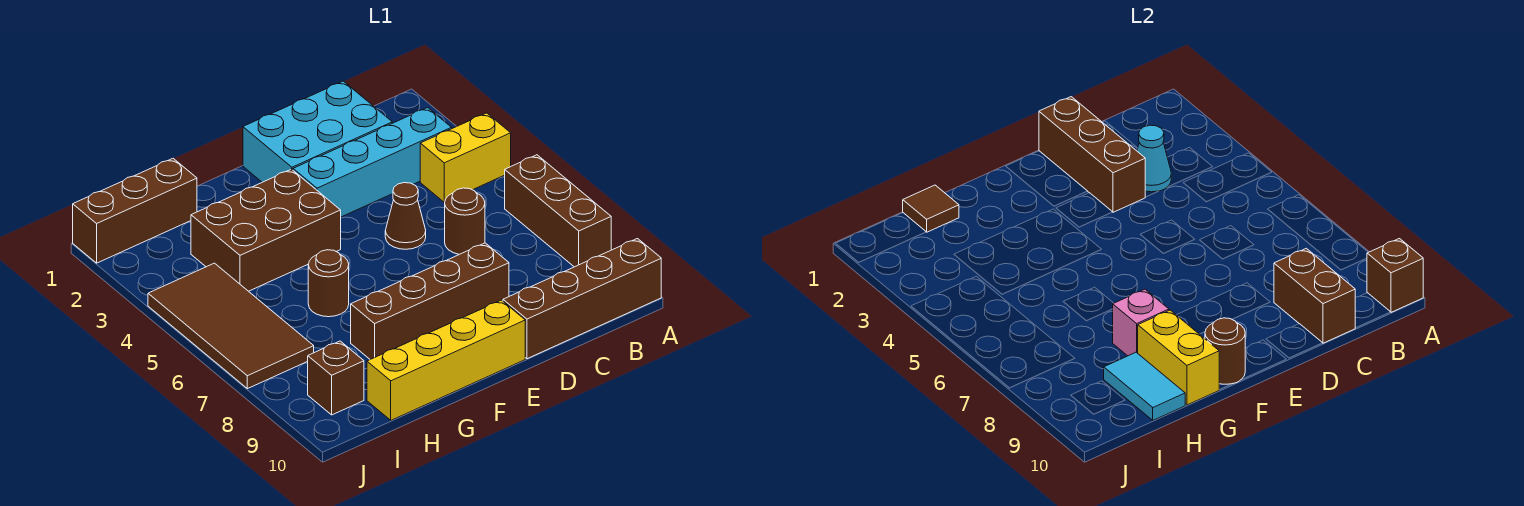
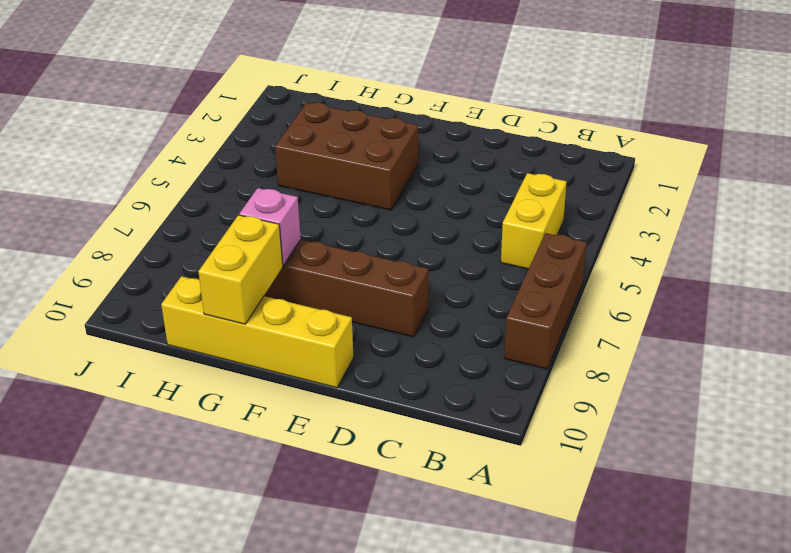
yellow brick B4:B5 level 1 -> yellow brick A4:B4 level 1
none -> brown brick A10:D10 level 1
none -> cyan brick B3:E3 level 1
none -> cyan brick C1:E2 level 1

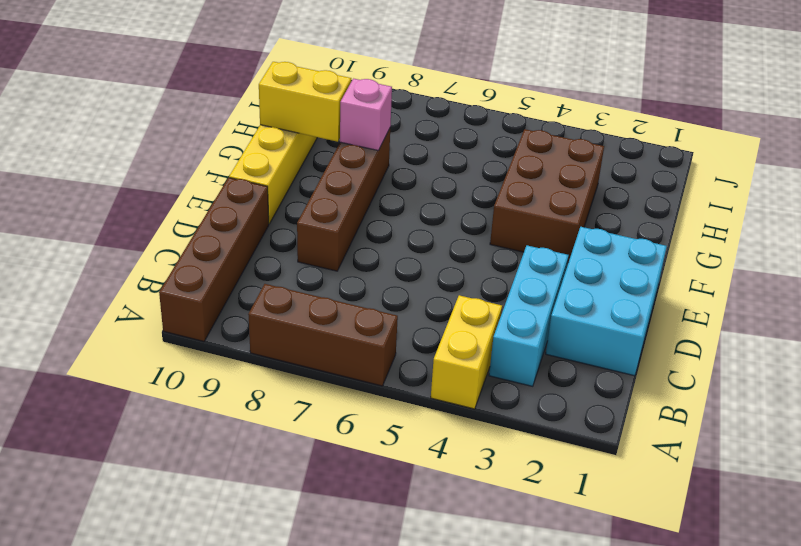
cyan brick B3:D3 level 1 -> cyan brick B3:E3 level 1
none -> brown round brick C6 level 1
none -> brown cone D5 level 1
none -> brown round brick G6 level 1

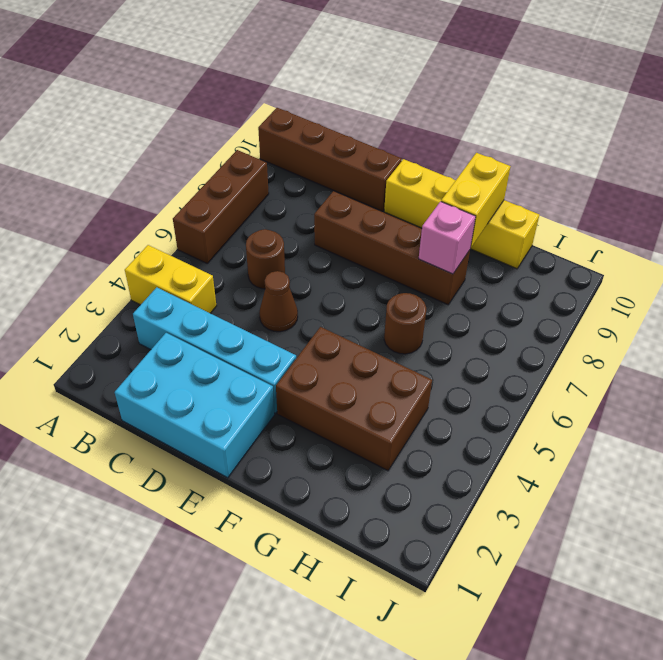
none -> brown brick H1:J1 level 1
none -> brown tile I4:J7 level 1
none -> brown brick I9 level 1

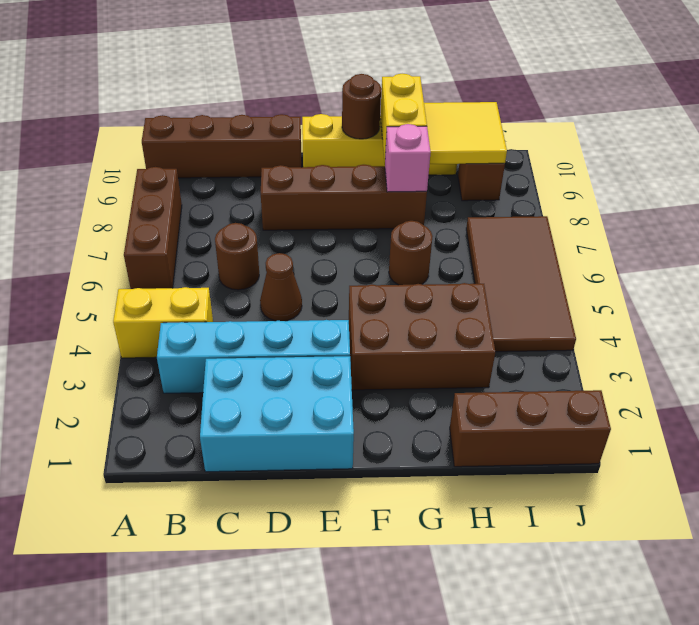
yellow tile H9:I10 level 2 -> cyan tile H9:H10 level 2
none -> brown brick A10 level 2
none -> cyan cone C3 level 2
none -> brown brick C9:C10 level 2

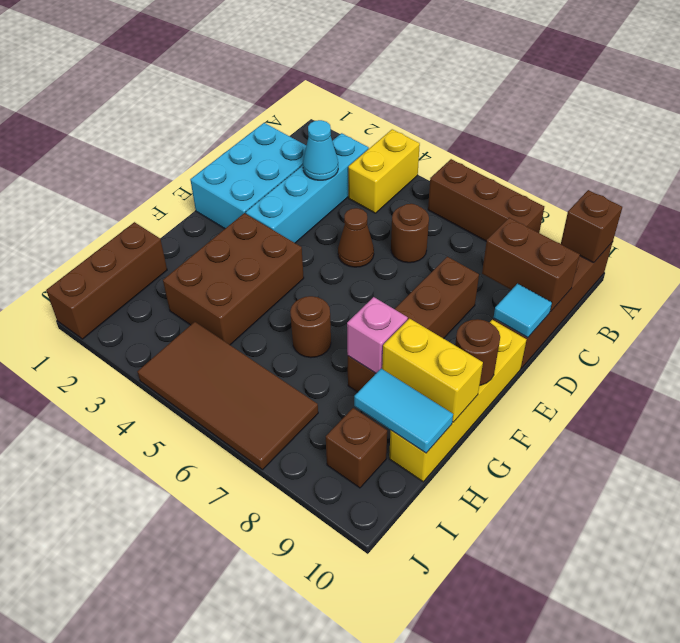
cyan tile D10 level 2 -> none
none -> brown brick D1:D3 level 2
none -> brown tile H1 level 2

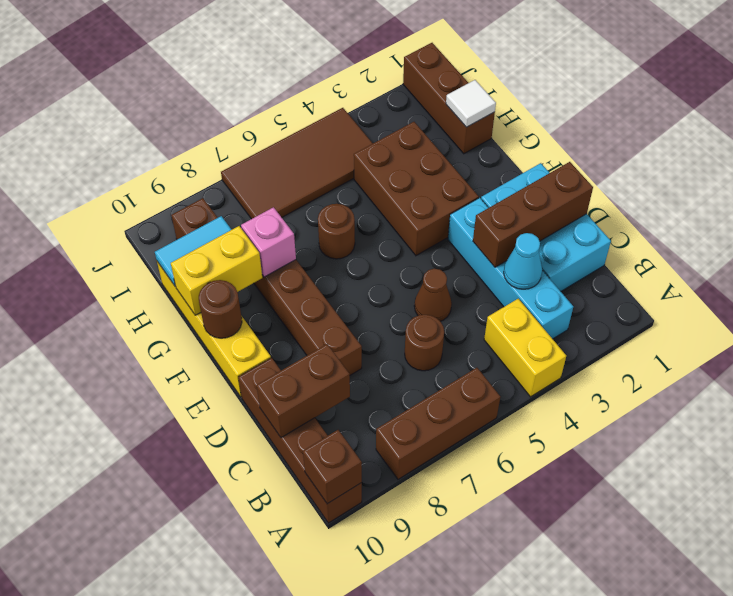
white tile H1 level 2 -> brown tile H1 level 2

